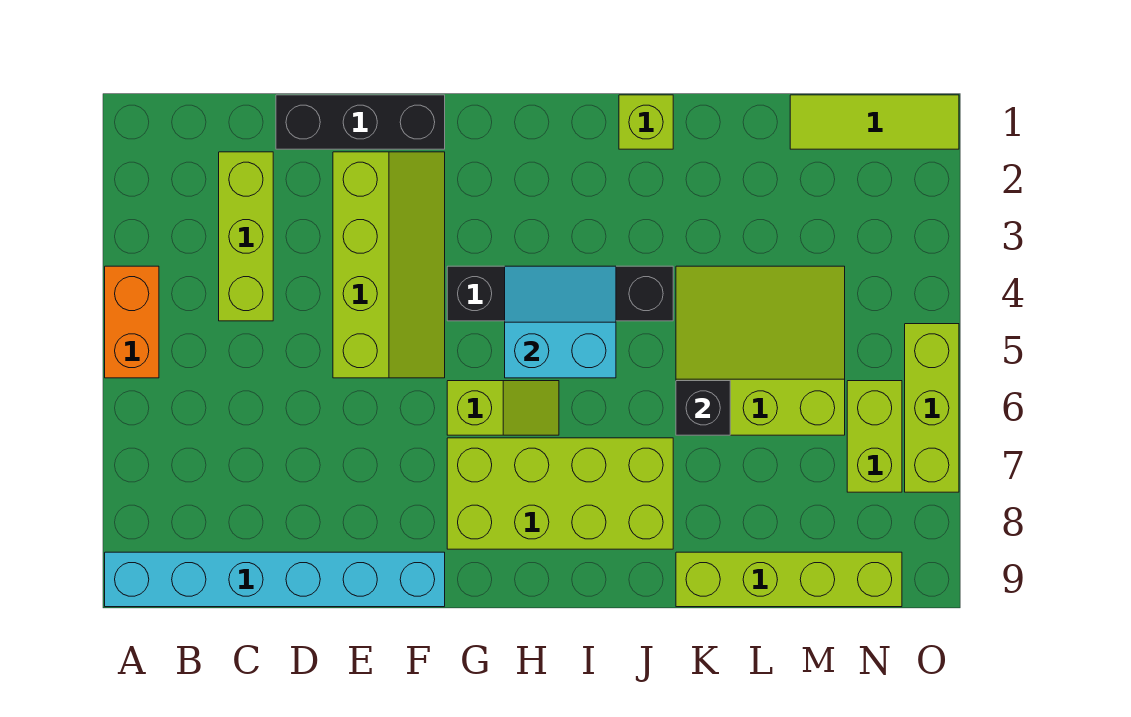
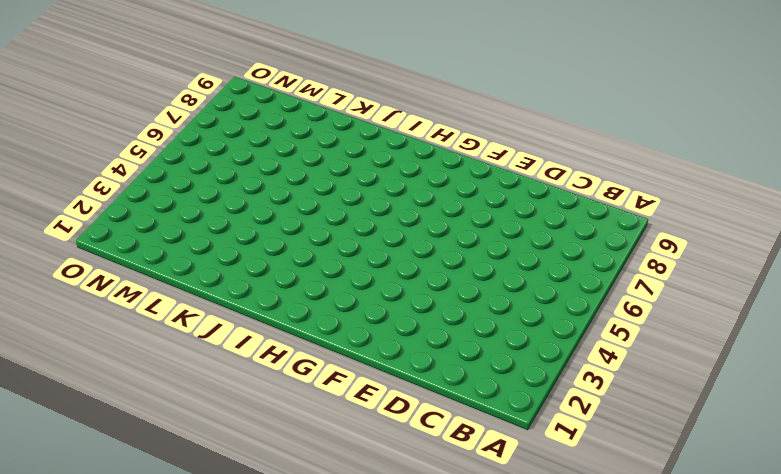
none -> orange brick A4:A5 level 1
none -> cyan brick A9:F9 level 1
none -> lime brick C2:C4 level 1

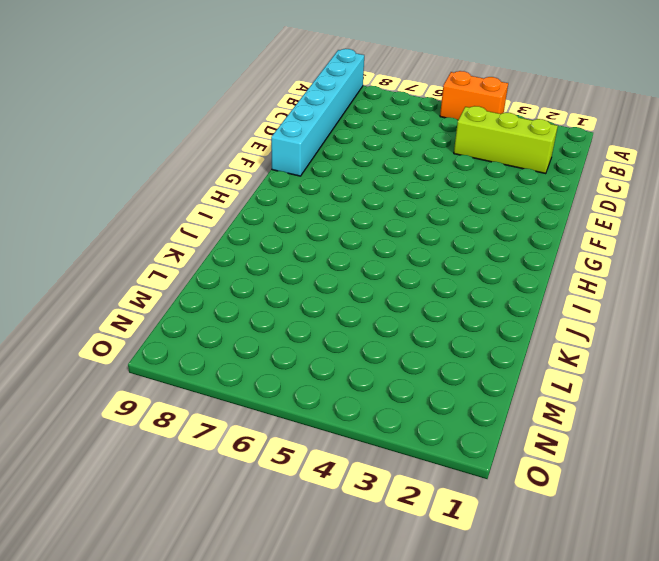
none -> black brick D1:F1 level 1
none -> lime slope E2:F5 level 1 top E
none -> black brick G4:J4 level 1

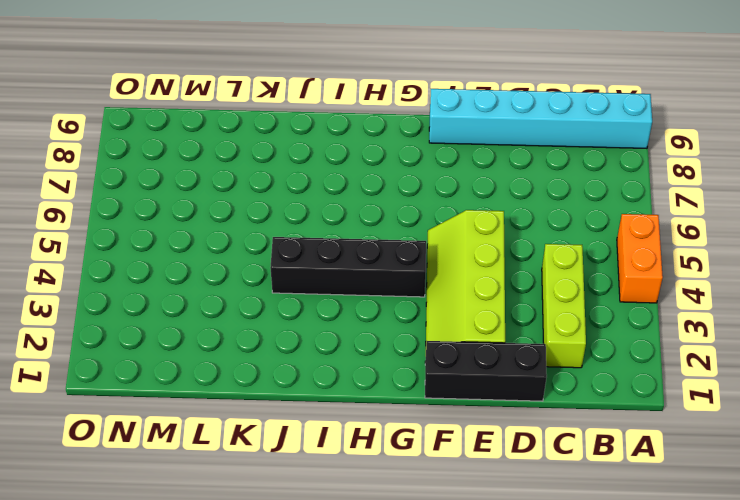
none -> lime slope G6:H6 level 1 top G
none -> lime brick G7:J8 level 1
none -> lime brick J1 level 1

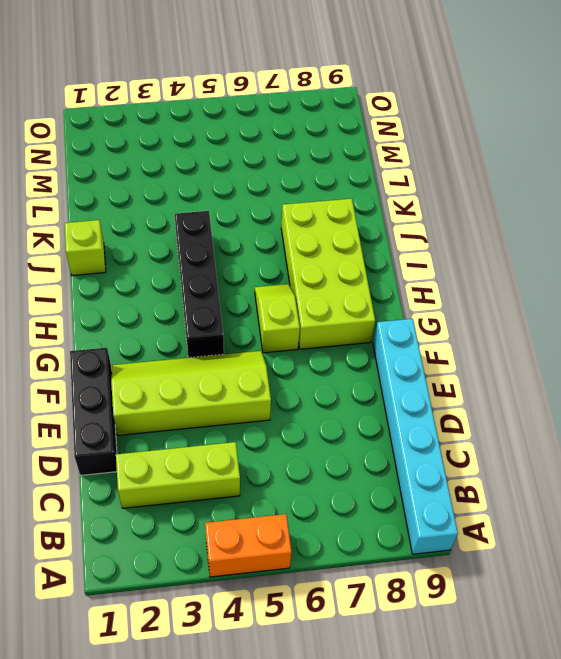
none -> lime slope K4:M6 level 1 top 6
none -> lime brick K9:N9 level 1
none -> lime tile M1:O1 level 1

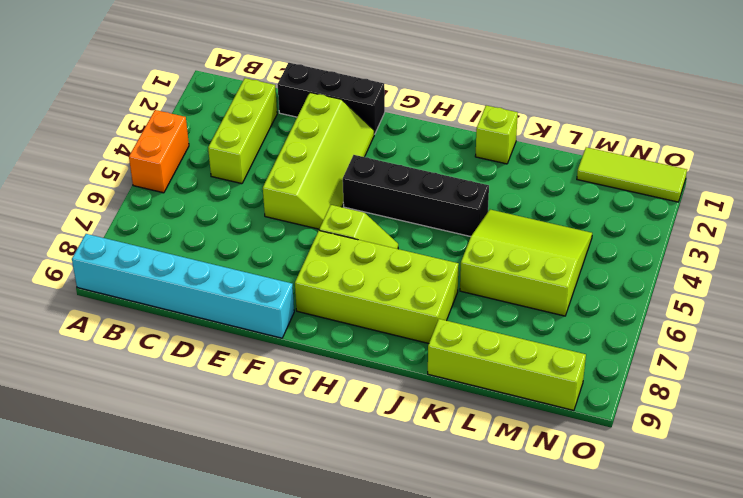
none -> lime brick N6:N7 level 1
none -> lime brick O5:O7 level 1
none -> cyan slope H4:I5 level 2 top 5

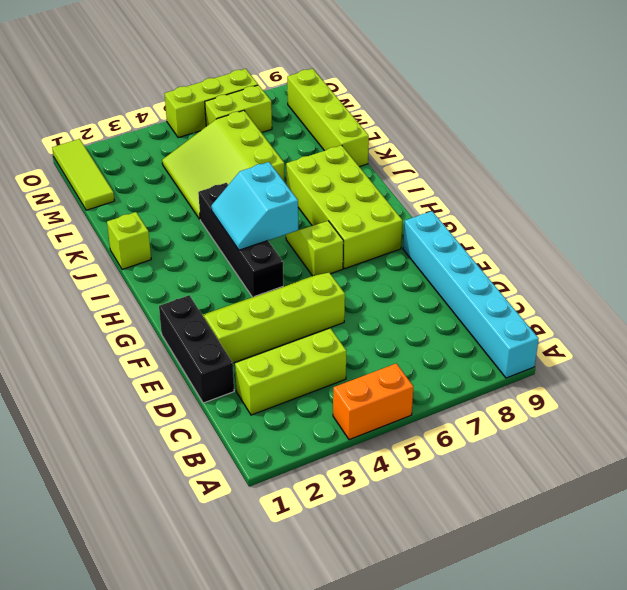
none -> black brick K6 level 2

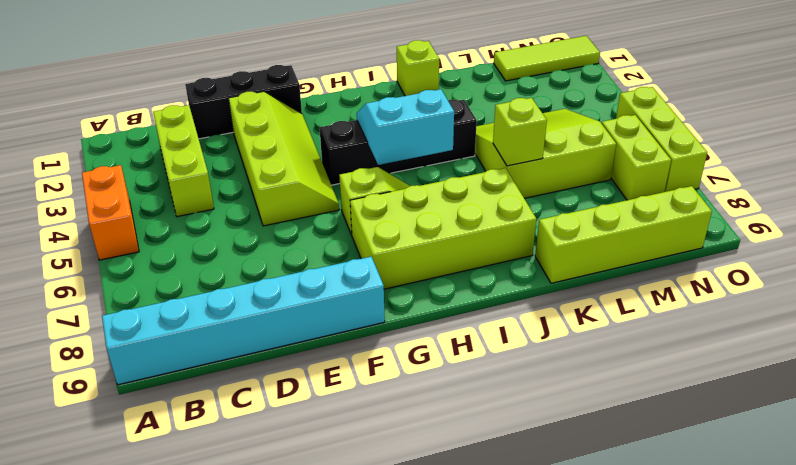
lime brick K6 level 2 -> black brick K6 level 2

